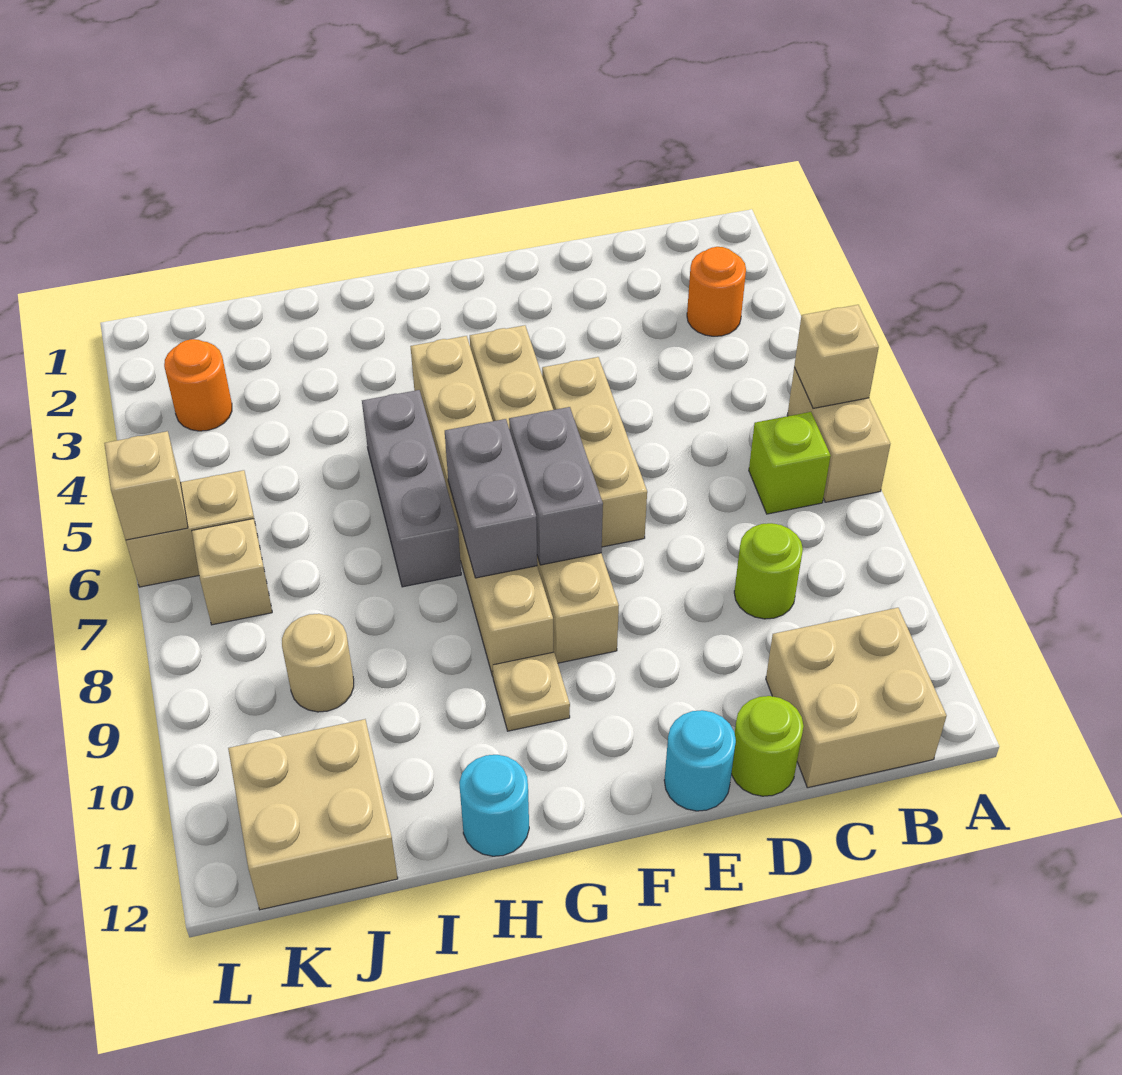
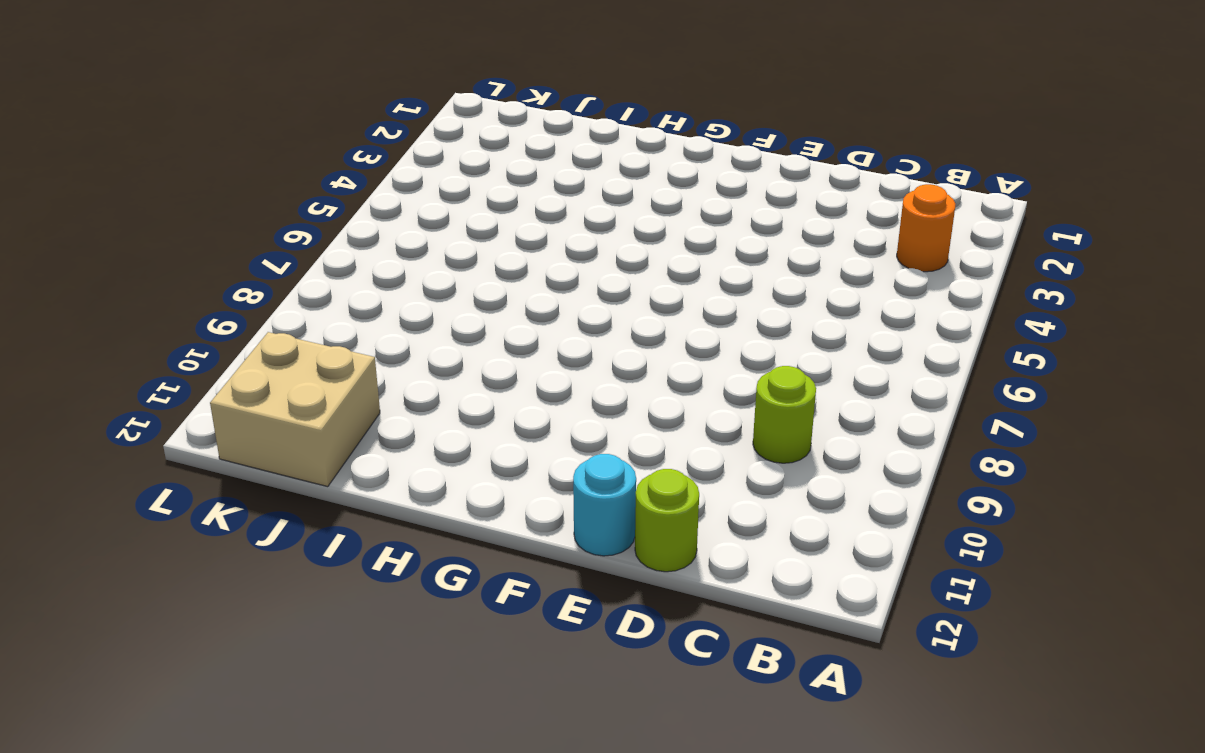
none -> tan brick A6:A7 level 1
none -> lime brick B7 level 1
none -> tan brick B11:C12 level 1

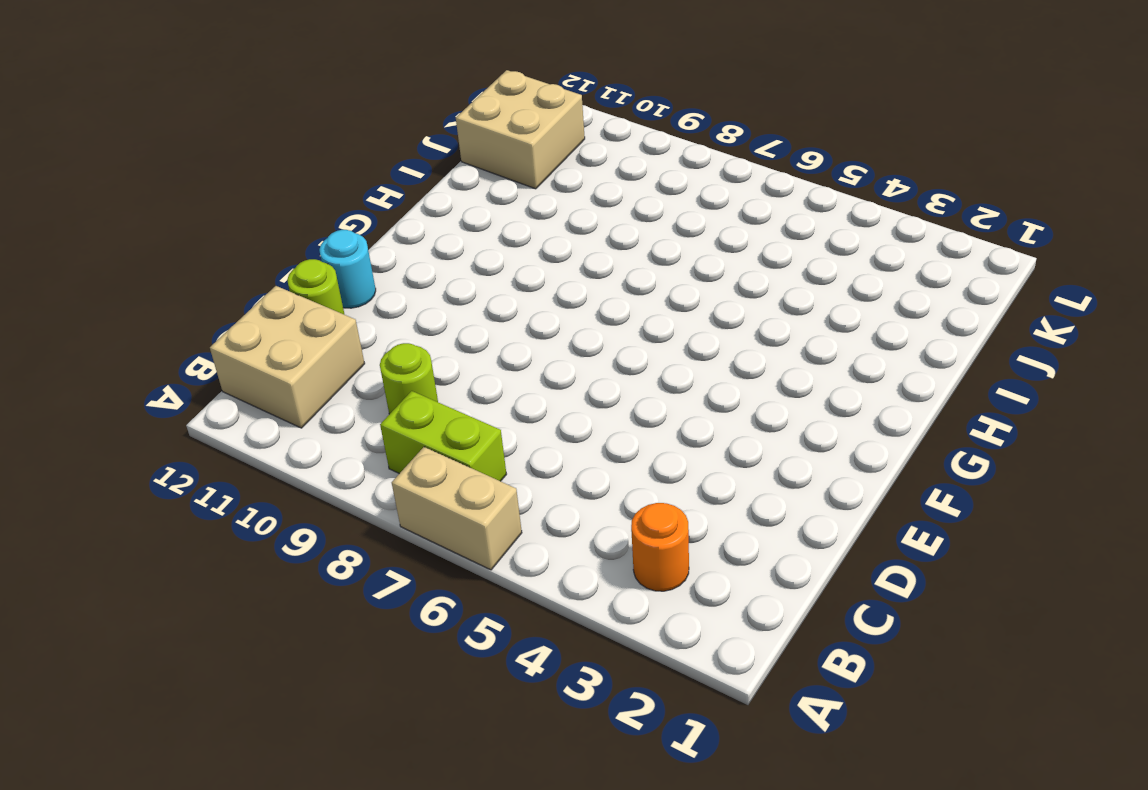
lime brick B7:B8 level 1 -> lime brick B7 level 1
none -> tan brick E5:E7 level 1
none -> tan brick F4:F9 level 1
none -> tan brick G4:G9 level 1

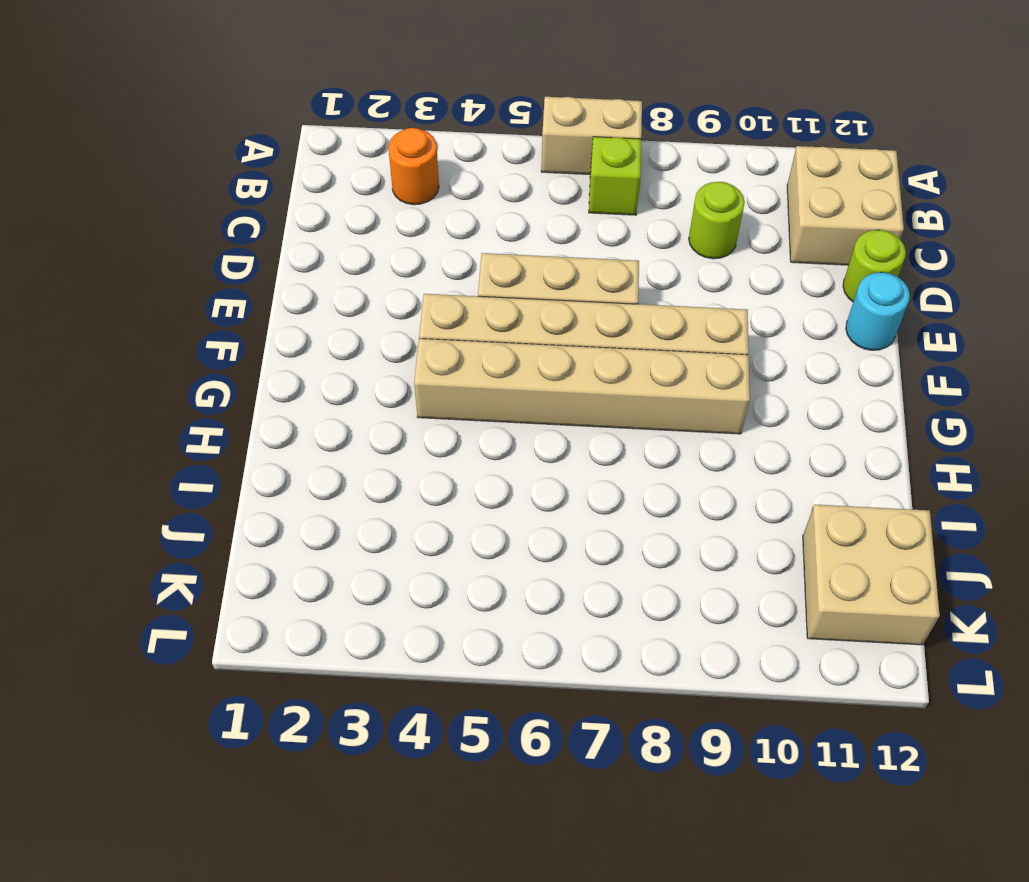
none -> tan plate G10 level 1
none -> grey brick H5:H7 level 1
none -> cyan round brick H12 level 1

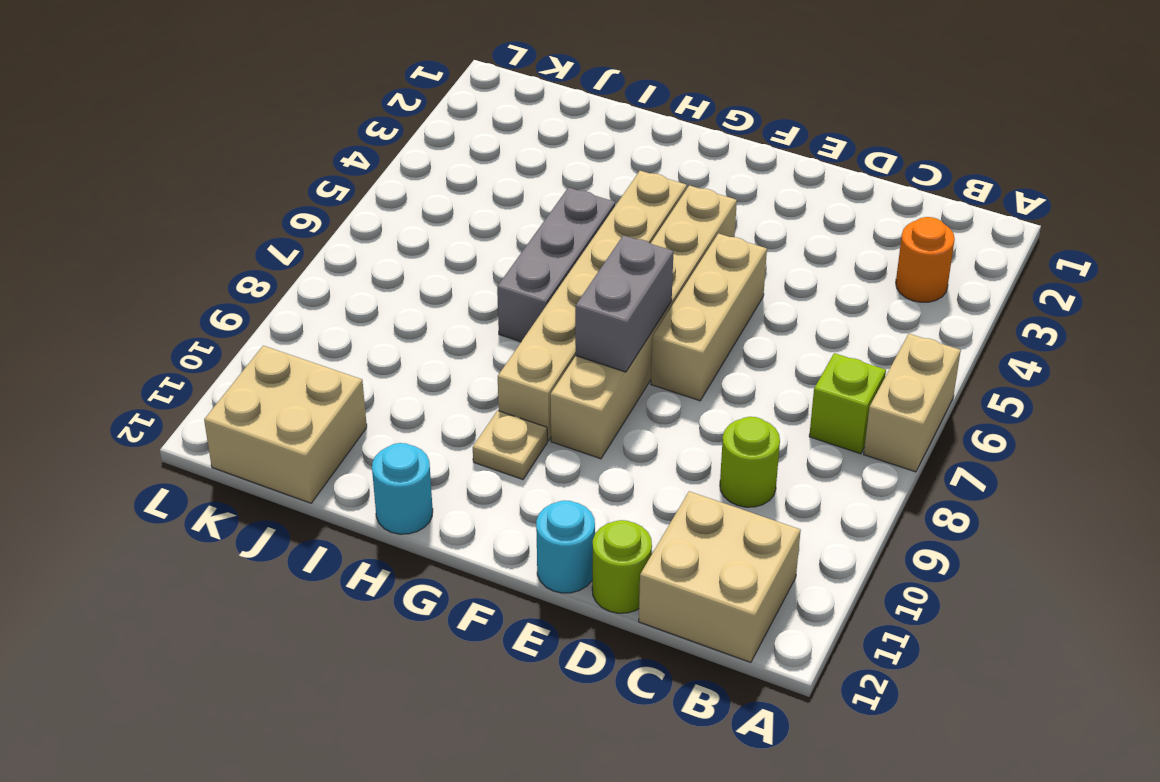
none -> tan round brick J9 level 1
none -> orange round brick K3 level 1
none -> tan brick K6:L6 level 1

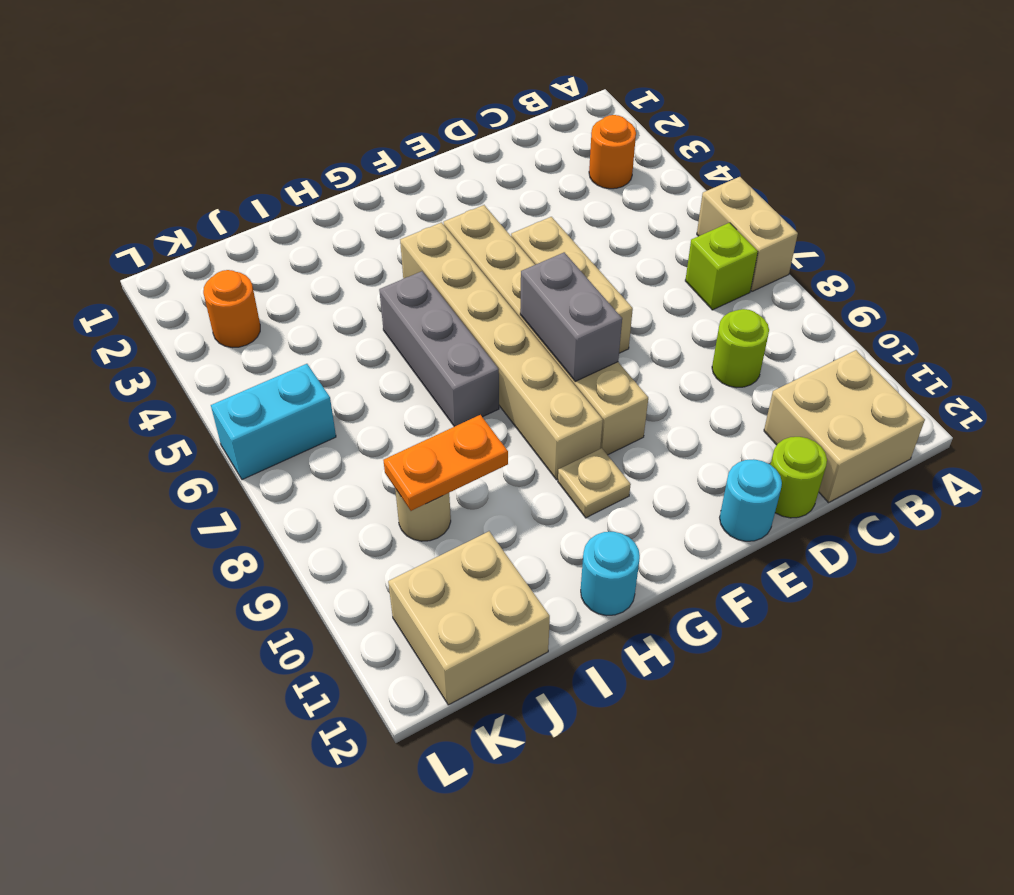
orange plate I9:J9 level 2 -> none
cyan brick K6:L6 level 1 -> tan brick K6:L6 level 1
none -> tan brick K7 level 1
none -> tan brick A6 level 2
none -> grey brick G7:G8 level 2

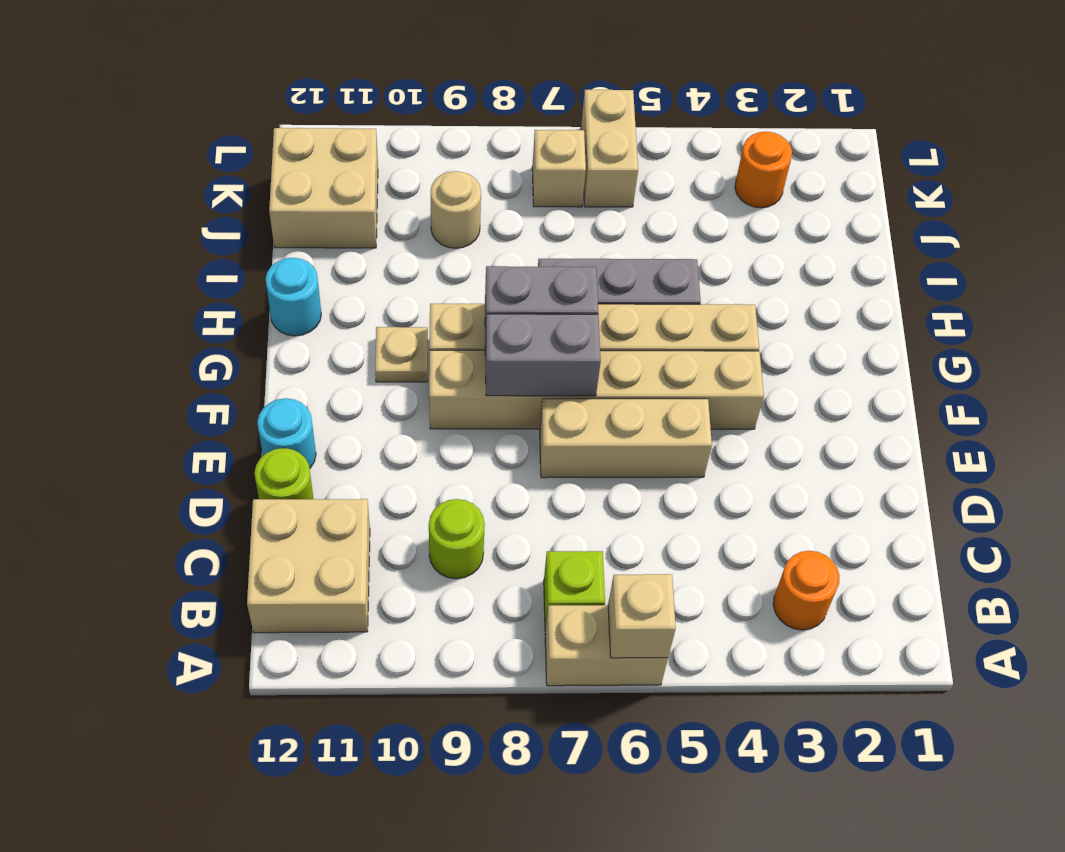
none -> tan brick L6 level 2

